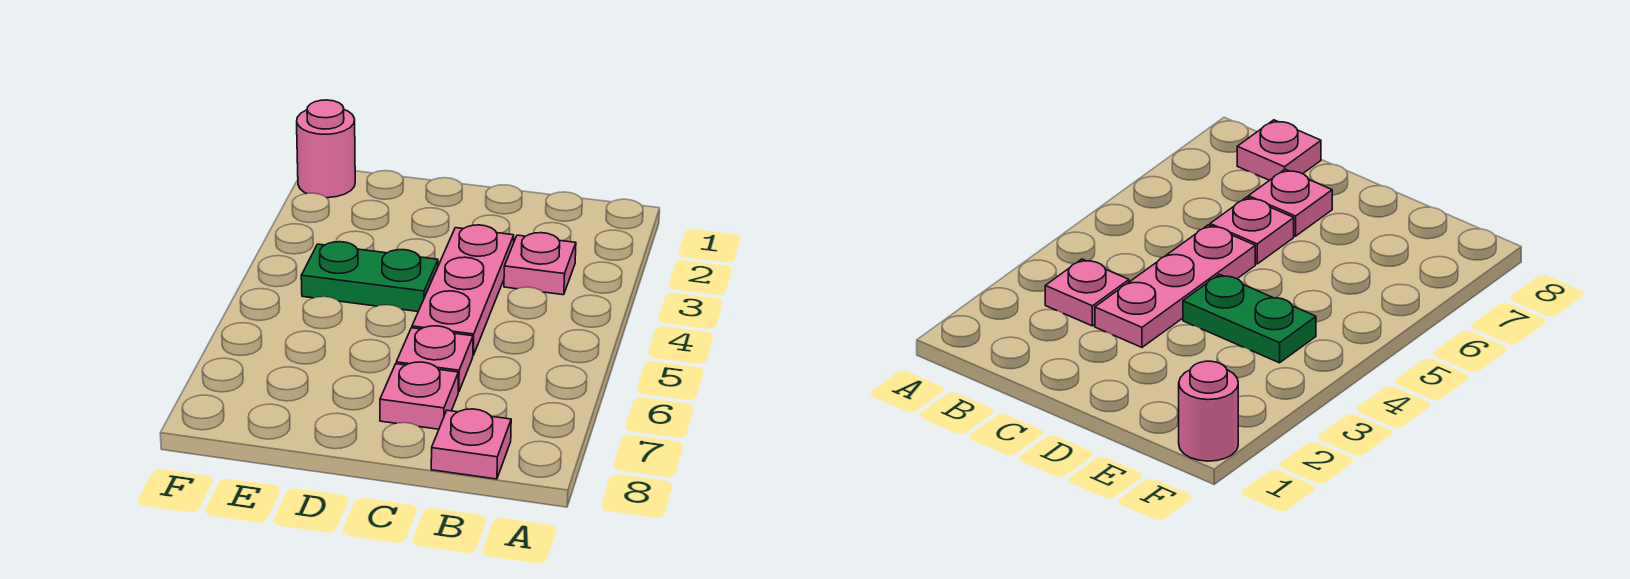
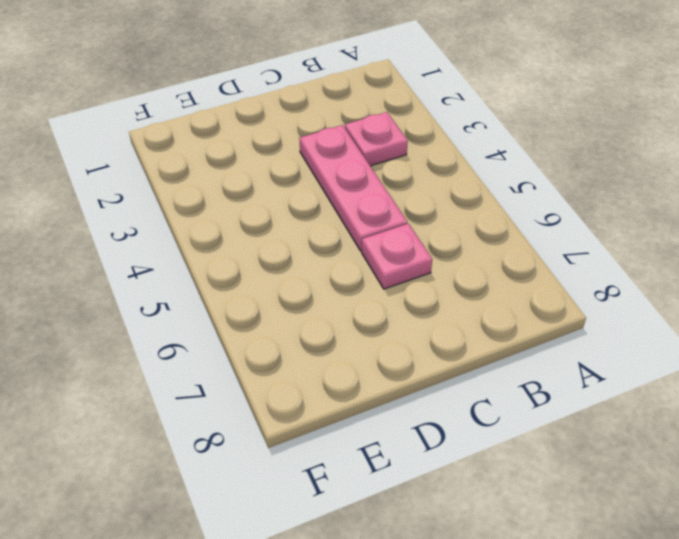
none -> pink plate B8 level 1
none -> pink plate C7 level 1

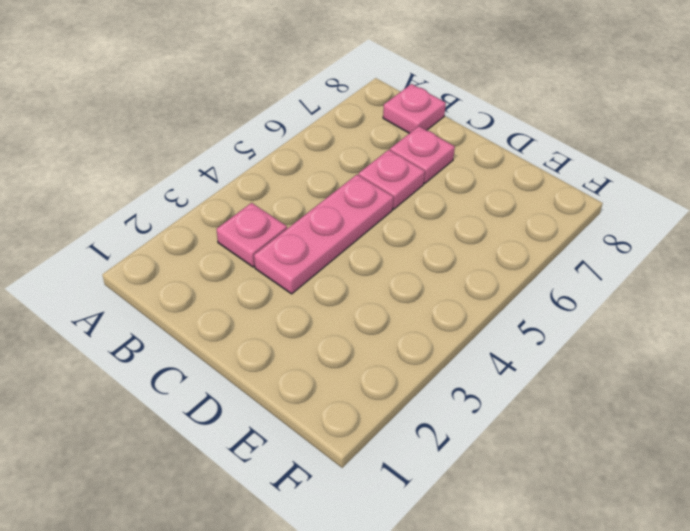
none -> green plate D4:E4 level 1
none -> pink round brick F1 level 1

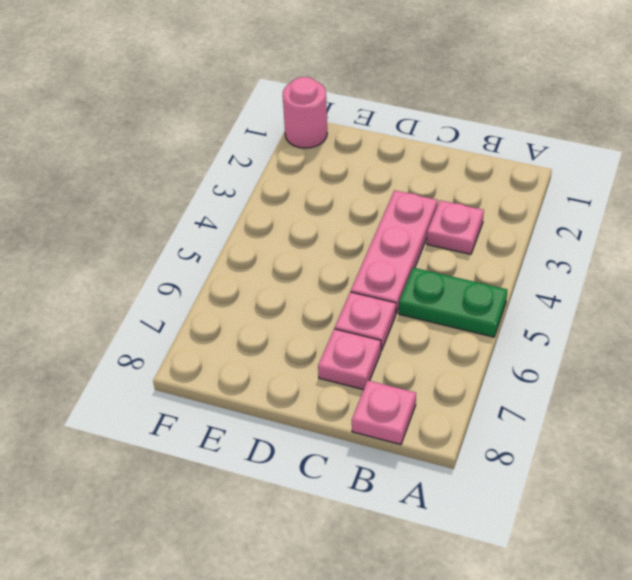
green plate A5:B5 level 1 -> green plate D4:E4 level 1

